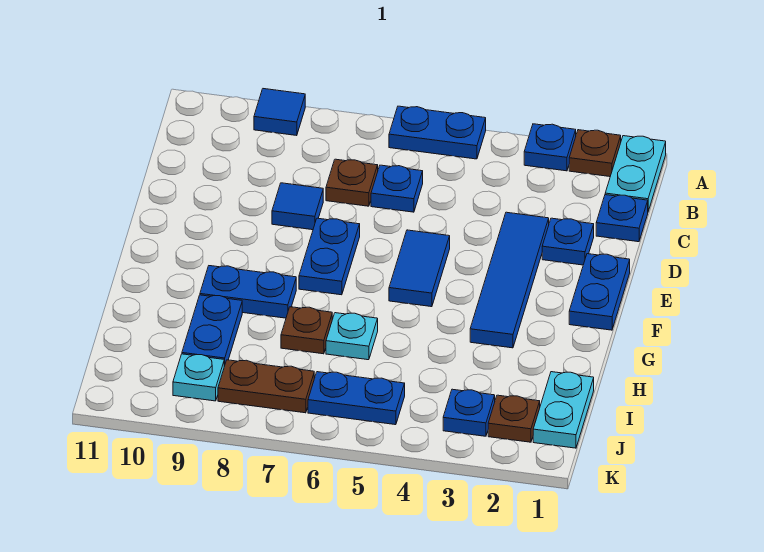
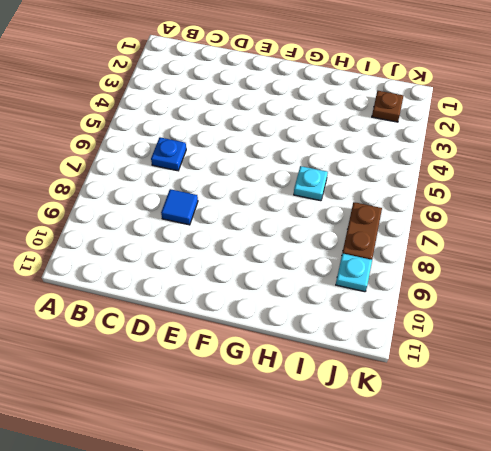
none -> cyan plate A1:B1 level 1
none -> brown plate A2 level 1
none -> blue plate A3 level 1

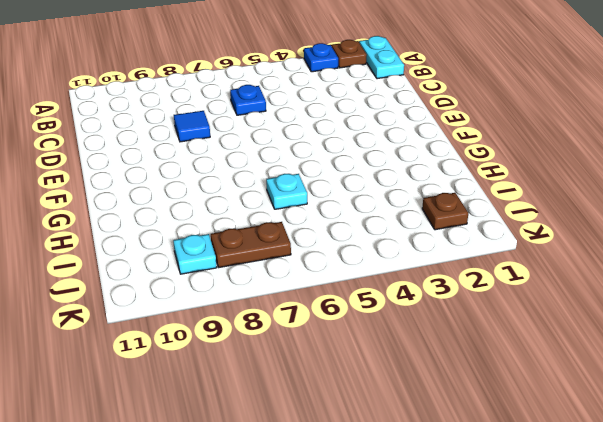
none -> blue plate A5:A6 level 1
none -> blue tile A9 level 1
none -> blue plate C1 level 1

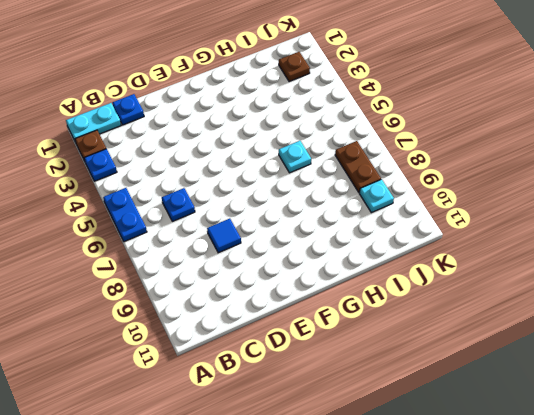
none -> blue tile A9 level 1
none -> brown plate C7 level 1
none -> blue plate D2 level 1

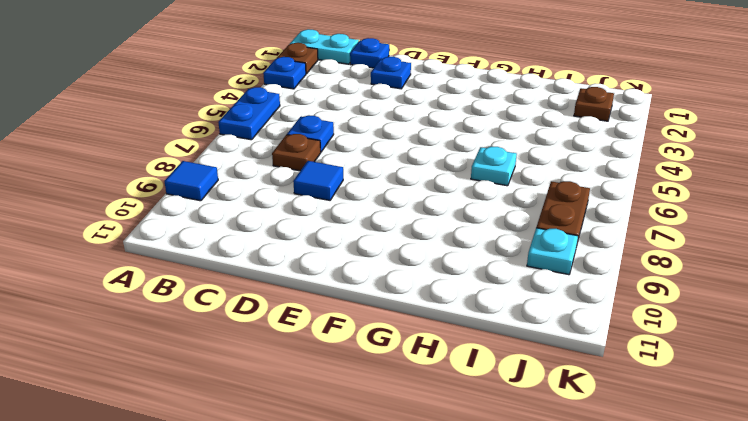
none -> blue tile D3:G3 level 1
none -> blue plate E1:F1 level 1
none -> blue tile E5:F5 level 1

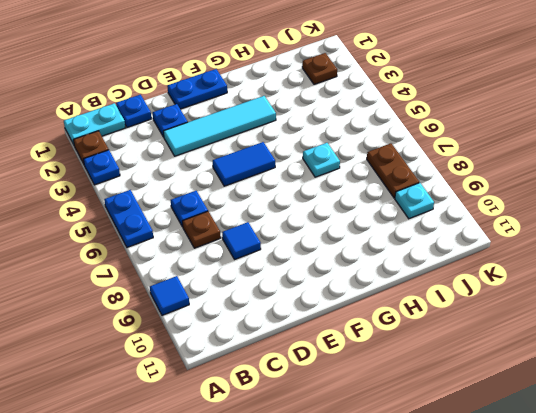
cyan tile D3:G3 level 1 -> blue tile D3:G3 level 1
none -> blue plate E7:F7 level 1
none -> blue plate G8:G9 level 1
none -> brown plate H7 level 1

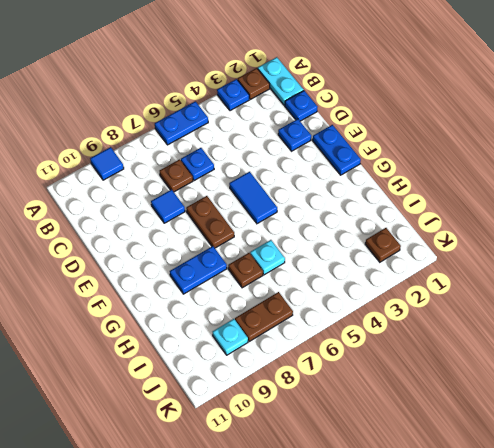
brown plate E7:F7 level 1 -> blue plate E7:F7 level 1
none -> blue tile D3:G3 level 1
none -> blue plate H9:I9 level 1
none -> cyan plate I1:J1 level 1

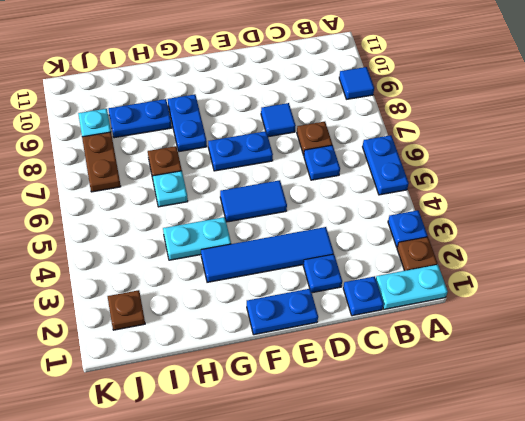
cyan plate G4:H4 level 1 -> cyan plate I1:J1 level 1
none -> blue plate J3 level 1
none -> blue plate J5:J6 level 1

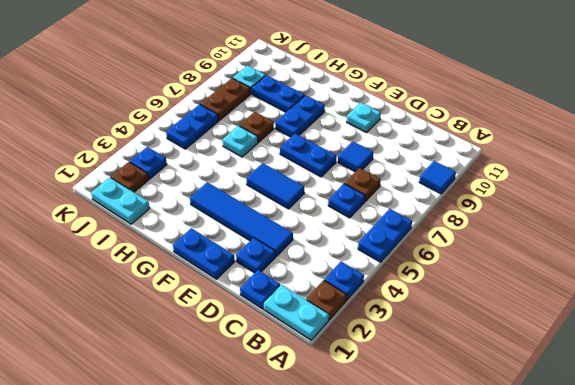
cyan plate E10 level 1 -> none

